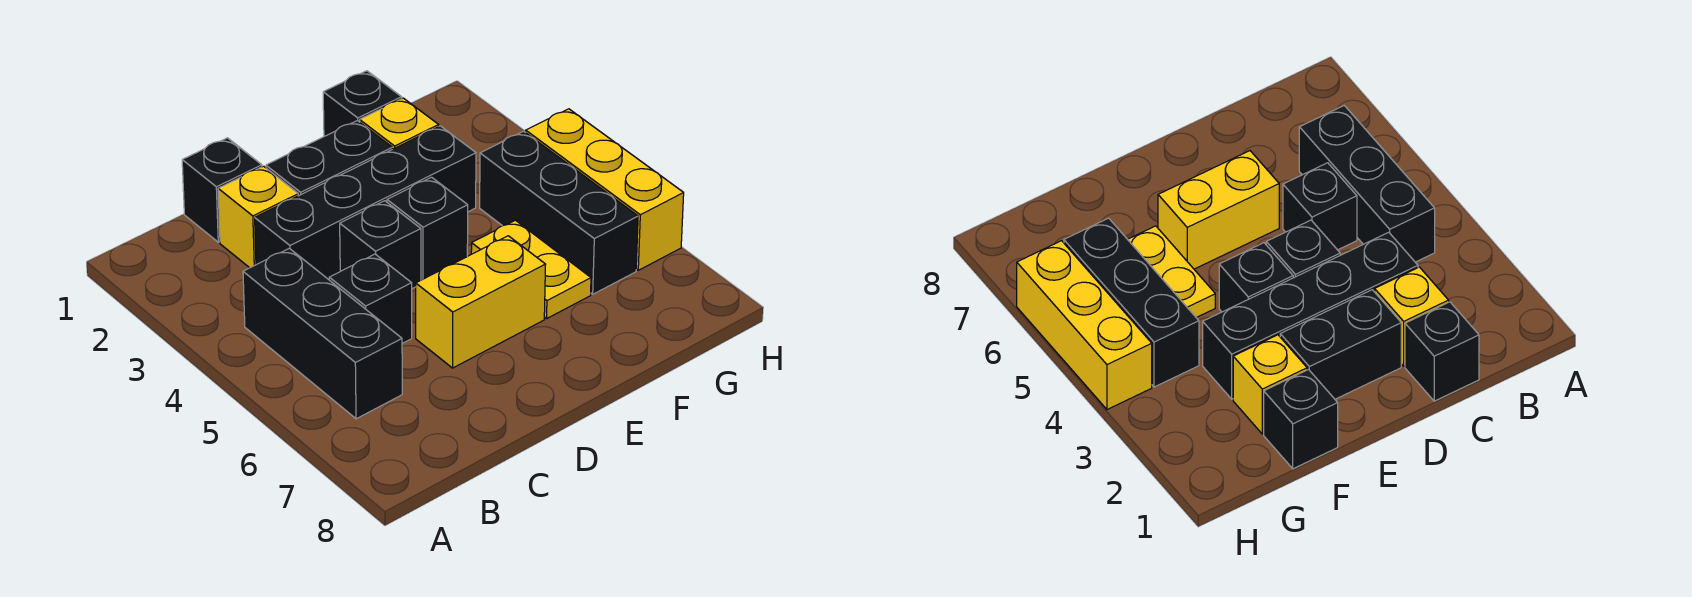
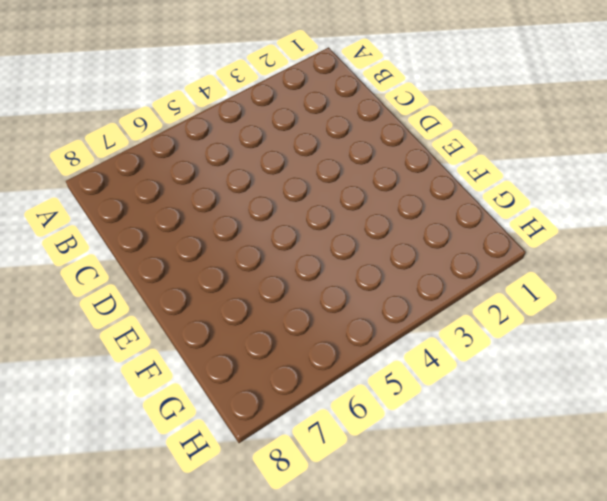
none -> black brick B4:B6 level 1
none -> black brick C1 level 1
none -> yellow brick C2 level 1

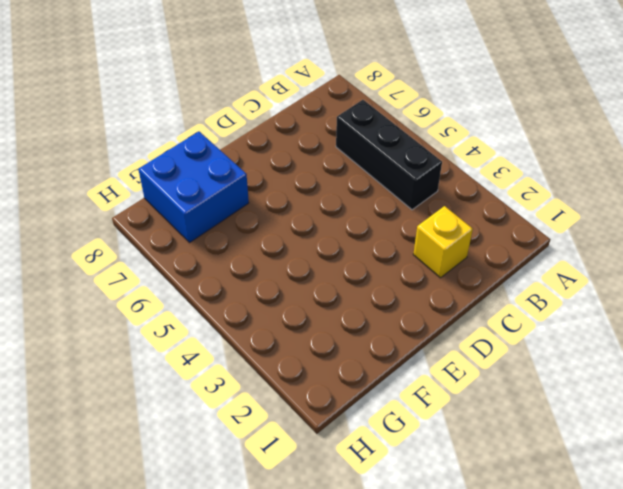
blue brick F7:G8 level 1 -> none
none -> black brick C1 level 1
none -> black brick C3:F3 level 1
none -> black brick C5 level 1

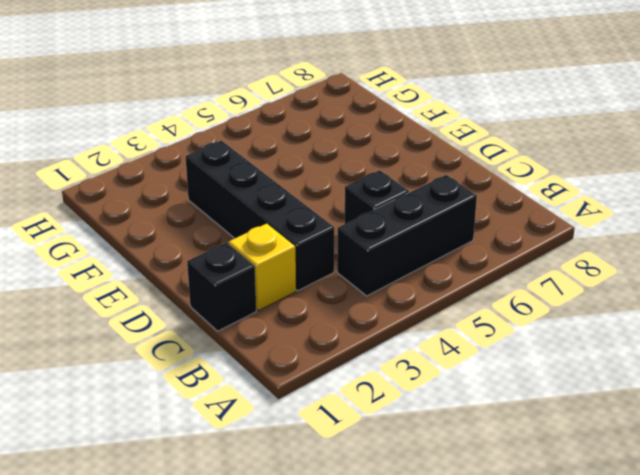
none -> black brick D2:E2 level 1
none -> black brick D4 level 1
none -> yellow brick D6:E6 level 1

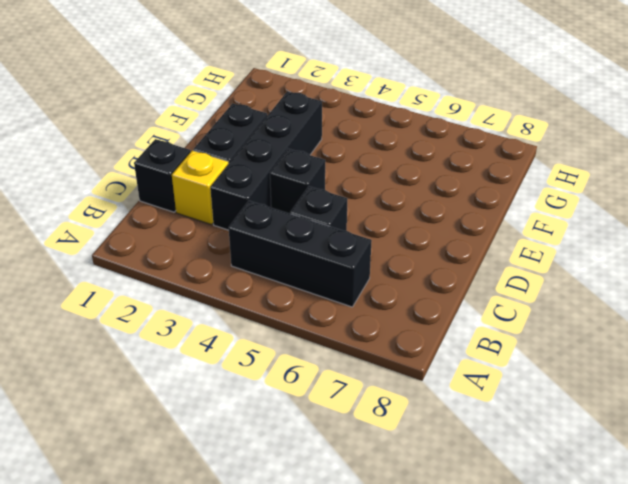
none -> yellow brick D6:E6 level 1
none -> black brick E4 level 1
none -> black brick F1 level 1

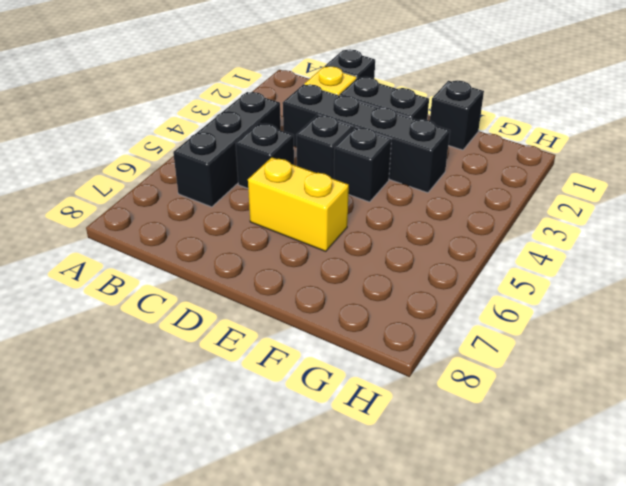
none -> yellow brick F2 level 1
none -> yellow plate F5:F6 level 1
none -> black brick G4:G6 level 1

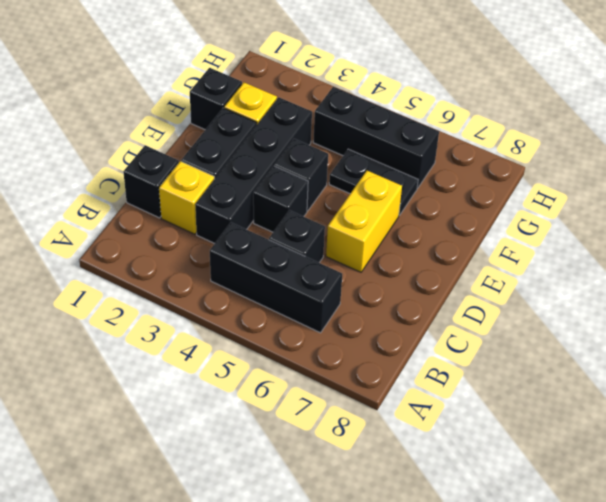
black plate F5:F6 level 1 -> yellow plate F5:F6 level 1
none -> yellow brick H4:H6 level 1

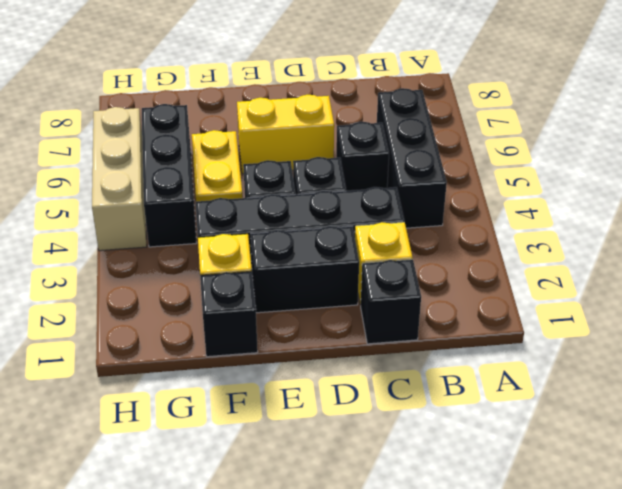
tan brick H4:H6 level 1 -> yellow brick H4:H6 level 1

